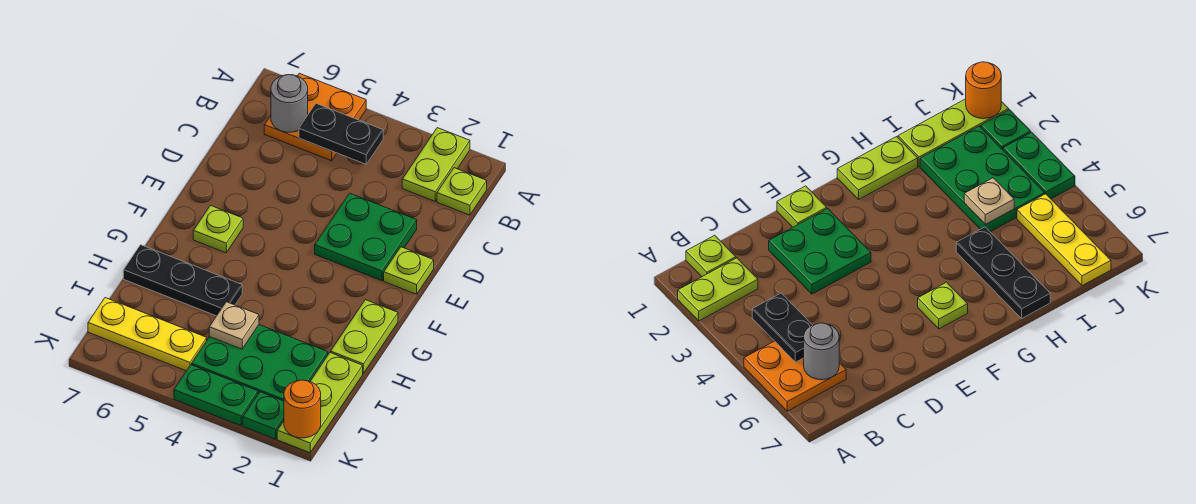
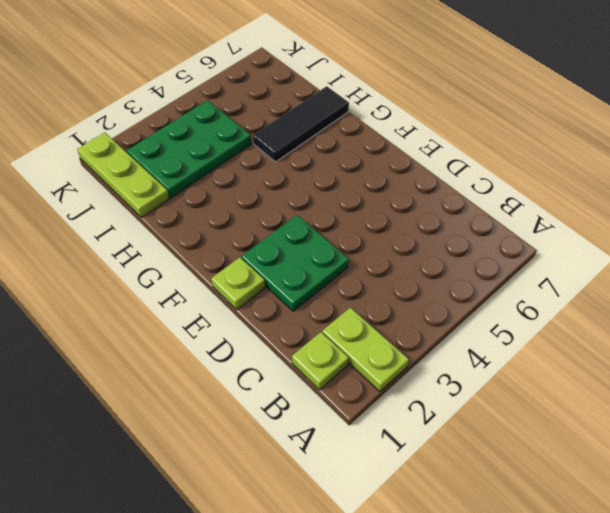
black tile H5:H7 level 1 -> black plate H5:H7 level 1
none -> orange plate A5:B6 level 1
none -> lime plate F6 level 1
none -> lime plate G1:H1 level 1

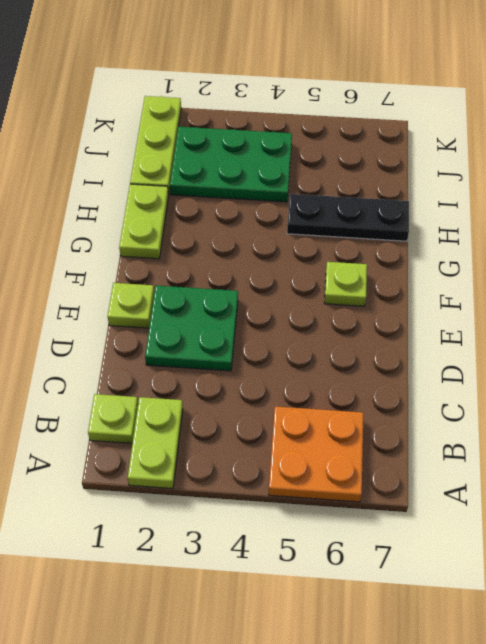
none -> yellow plate J5:J7 level 1
none -> green plate K2 level 1
none -> green plate K3:K4 level 1

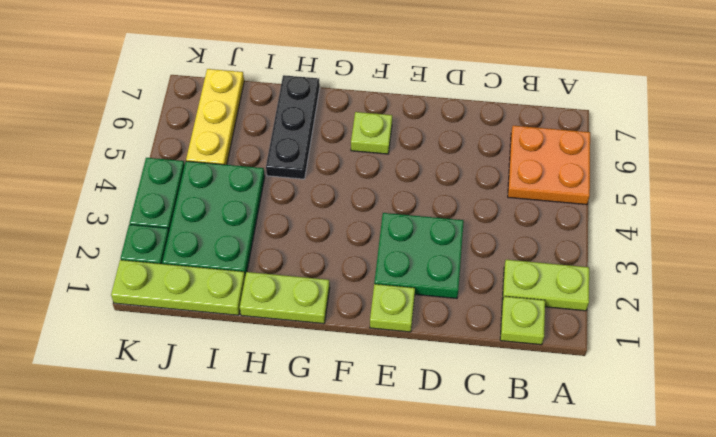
none -> black plate B4:B5 level 2
none -> grey round brick B6 level 2
none -> tan plate I4 level 2

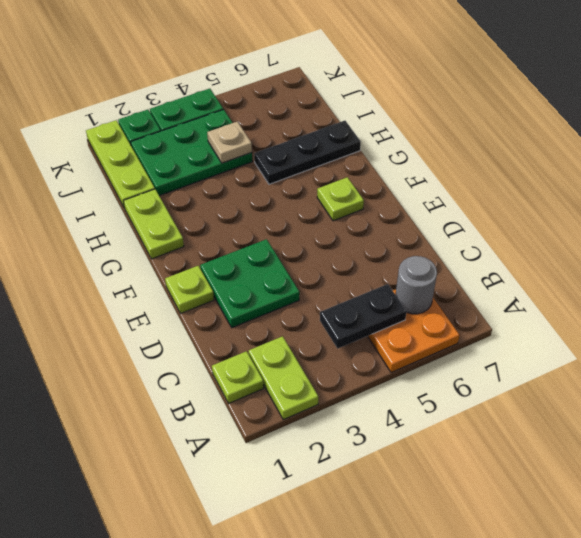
none -> yellow plate J5:J7 level 1
none -> orange round brick K1 level 2

